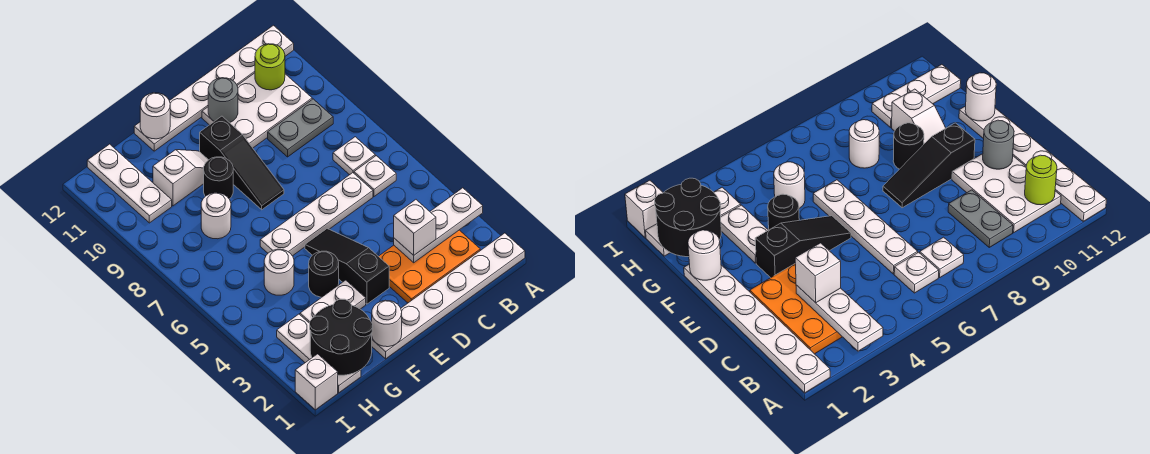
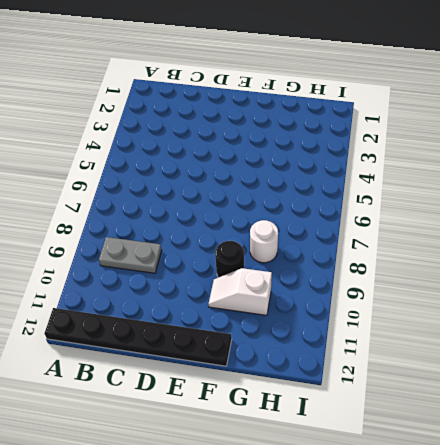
black plate A12:F12 level 1 -> white plate A12:F12 level 1
none -> white plate A1:F1 level 1
none -> orange plate B2:D3 level 1
none -> white plate B6 level 1

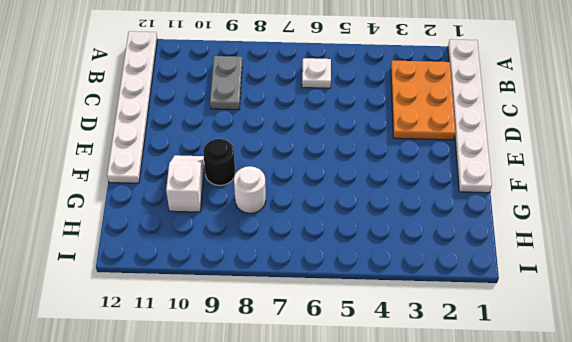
none -> white plate B7 level 1
none -> white plate B10:D11 level 1
none -> white plate C6:F6 level 1

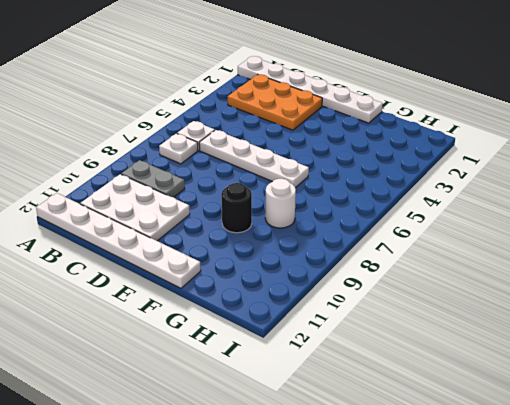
none -> black slope E3:E5 level 1 top 3
none -> black slope E8:E10 level 1 top 10
none -> white plate F3:G3 level 1

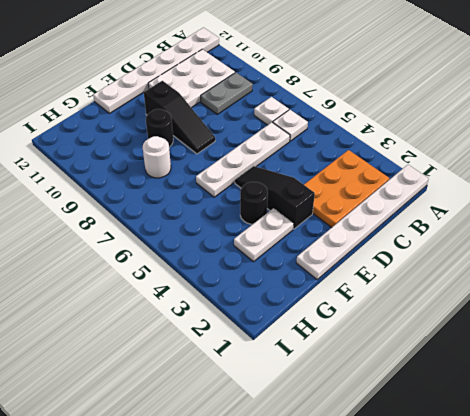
none -> white slope F10:G10 level 1 top G
none -> white round brick G5 level 1
none -> white plate H1:H3 level 1

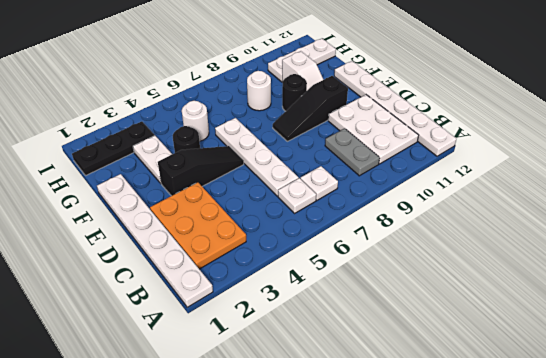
black plate H1:H3 level 1 -> white plate H1:H3 level 1
none -> white brick I1 level 1
none -> white plate A3:C3 level 2
none -> lime round brick B11 level 2

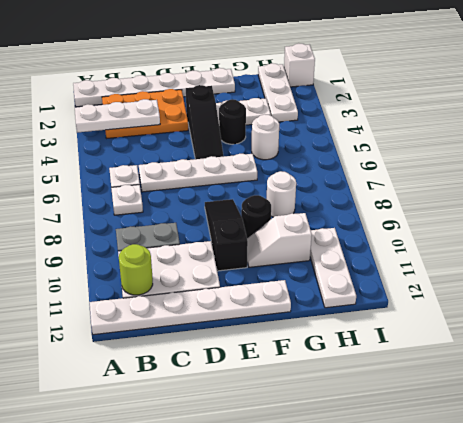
none -> grey round brick D11 level 2
none -> white round brick F1 level 2
none -> white round brick F12 level 2

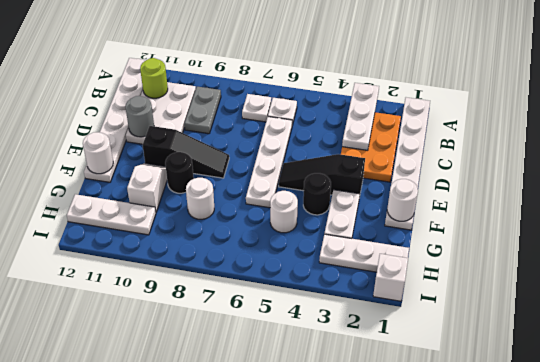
none -> black round brick G1:H2 level 2
none -> white brick C3 level 3

